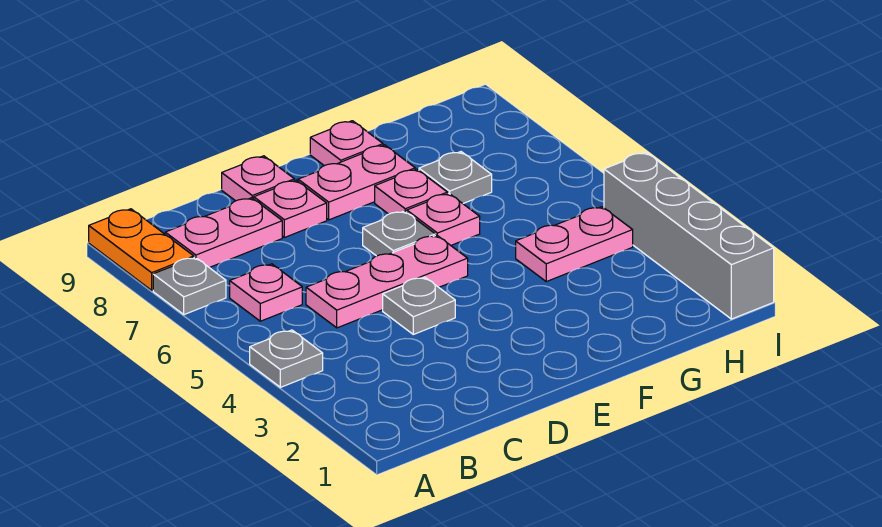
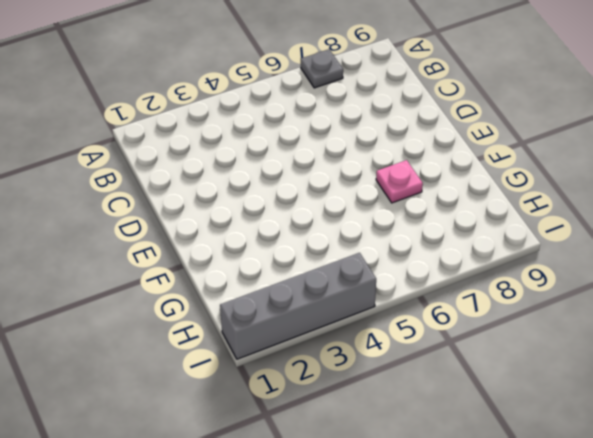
none -> grey plate A4 level 1
none -> orange plate A8:A9 level 1
none -> pink plate B6 level 1

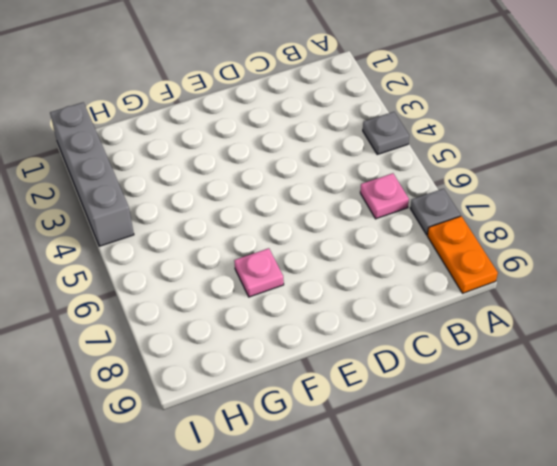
none -> pink plate B8:C8 level 1
none -> pink plate C5:E5 level 1
none -> grey plate D4 level 1

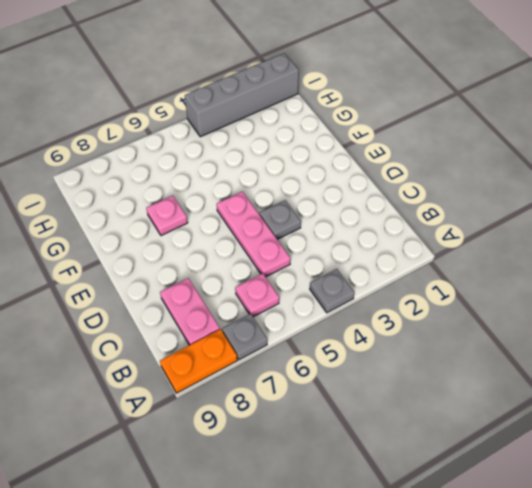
none -> pink plate D8 level 1
none -> pink plate D9 level 1
none -> grey plate E6 level 1

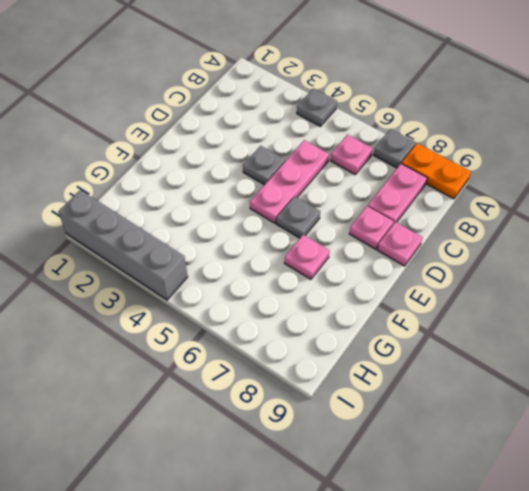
none -> pink plate E8:F8 level 1
none -> pink plate F6 level 1
none -> pink plate F9 level 1

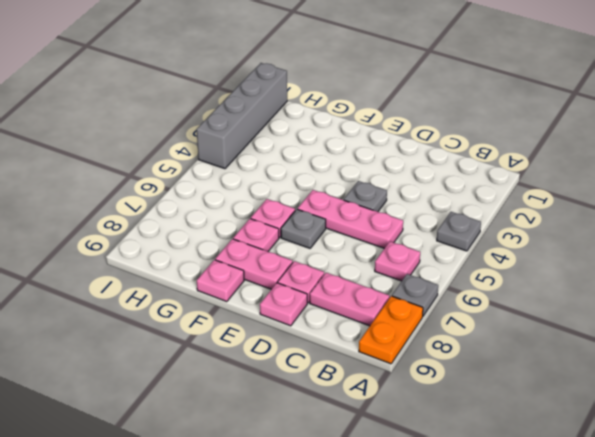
none -> pink plate G4:H4 level 1
none -> grey plate G7 level 1

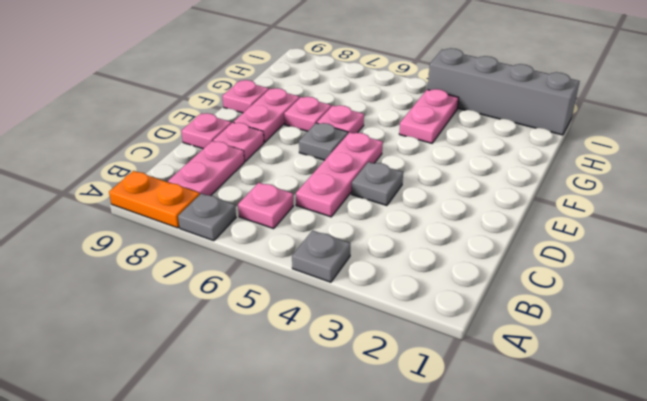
none -> grey plate G7 level 1

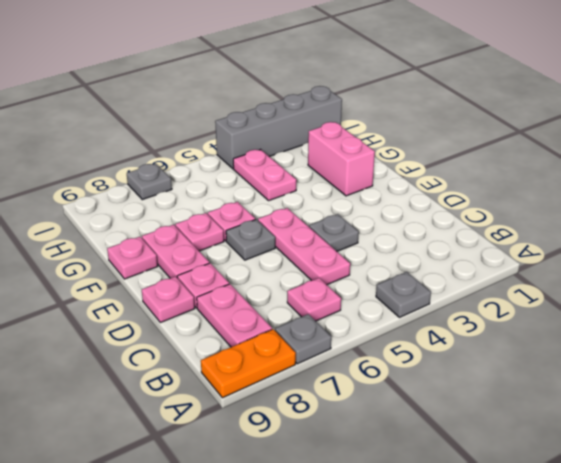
pink brick F2:G2 level 1 -> none
grey plate I7 level 1 -> grey plate G7 level 1

